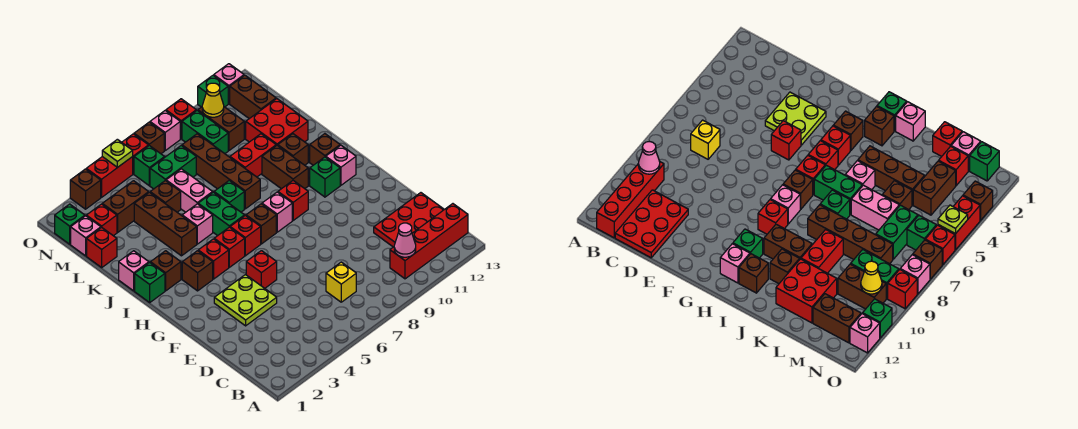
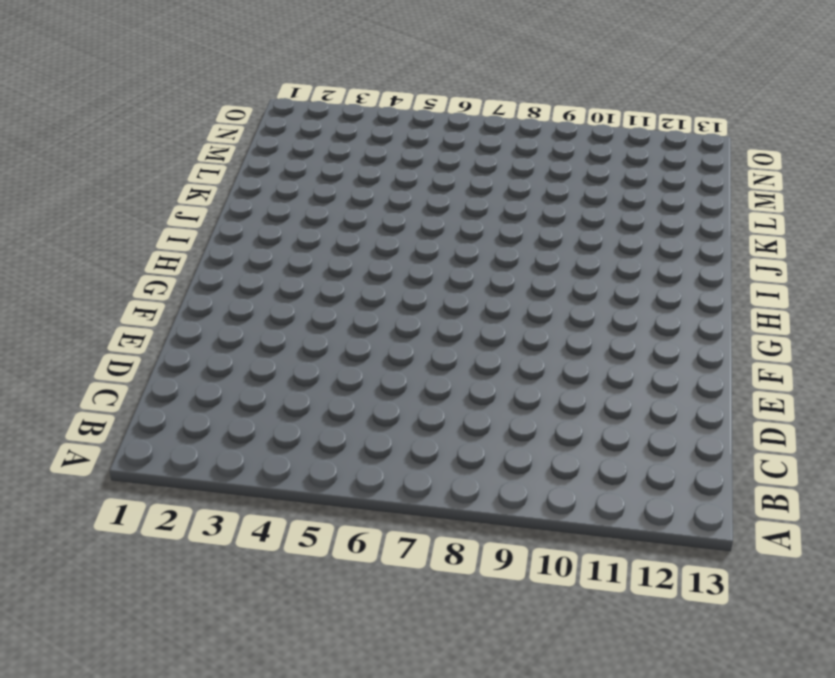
none -> red brick B10:B13 level 1
none -> yellow brick C7 level 1
none -> red plate C11:D13 level 1
none -> lime plate E3:F4 level 1

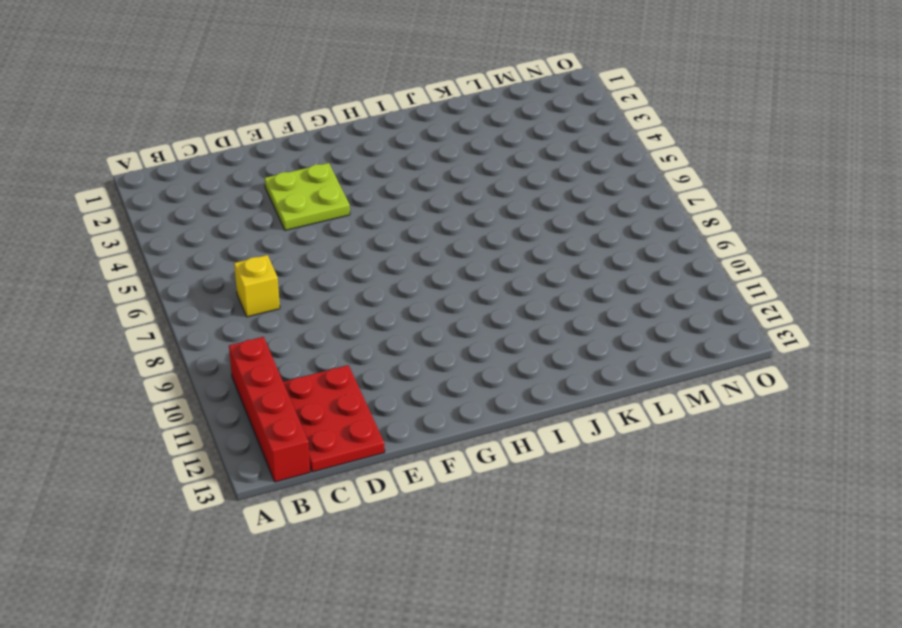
none -> red brick F5 level 1
none -> brown brick H3 level 1
none -> red brick H4 level 1
none -> red brick H5 level 1

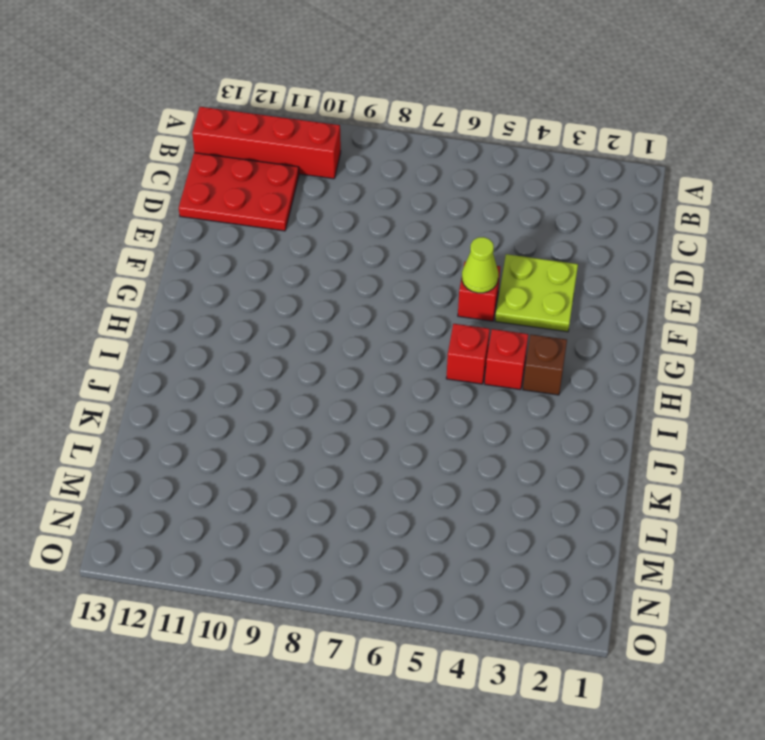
lime cone F5 level 2 -> none
none -> yellow brick C7 level 1
none -> red brick H6 level 1
none -> brown brick H7 level 1
none -> pink brick H8 level 1

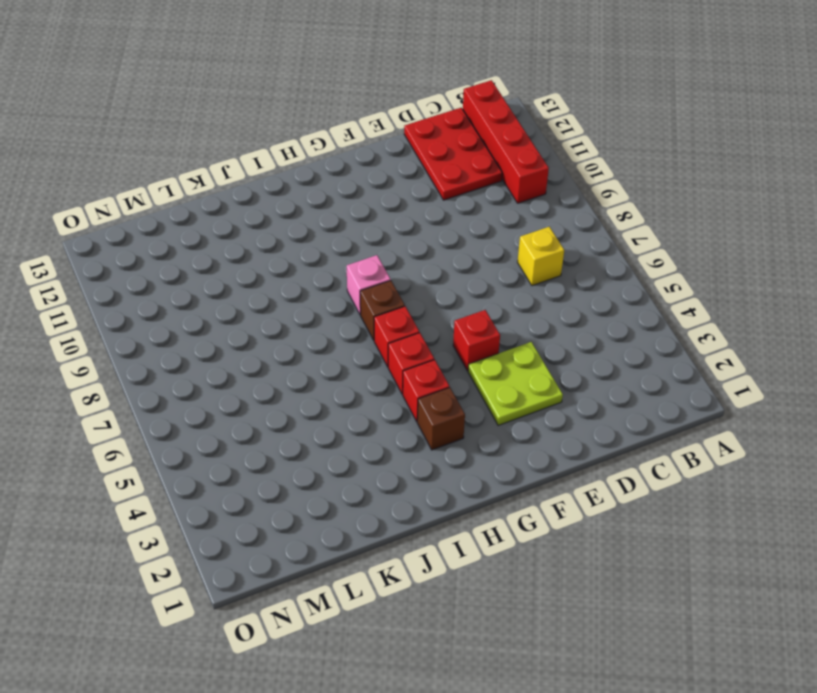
none -> red brick H9 level 1
none -> green brick H11 level 1
none -> pink brick H12 level 1
none -> green brick I1 level 1

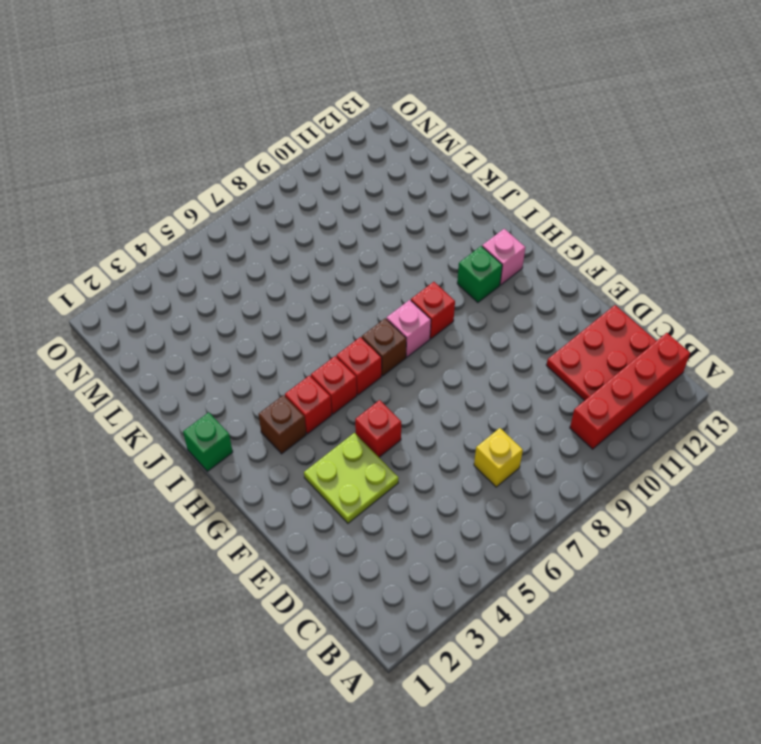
none -> brown brick I2 level 1
none -> green brick I6:J6 level 1
none -> brown brick I10:J10 level 1
none -> brown brick I12 level 1

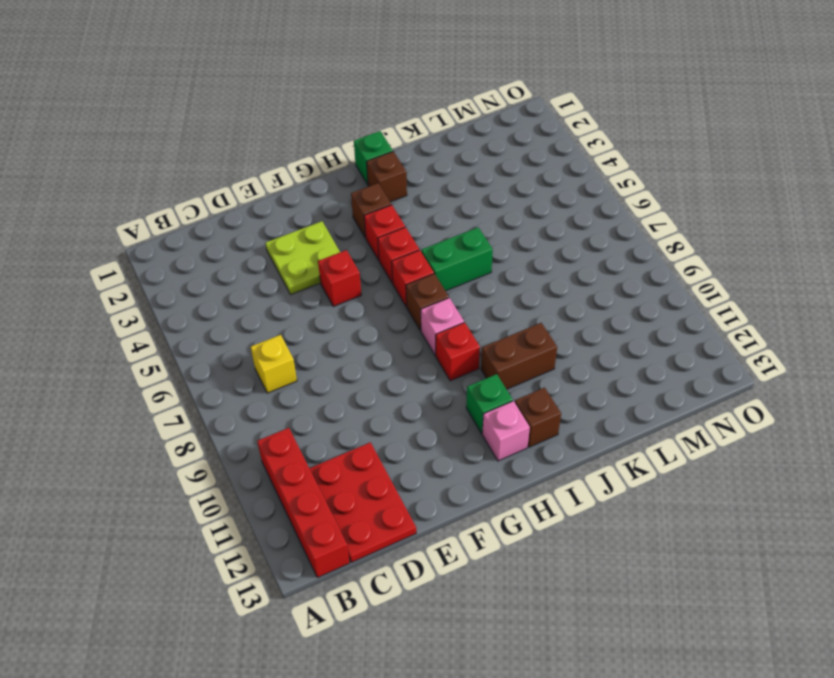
none -> pink brick J1 level 1
none -> brown brick J4:L4 level 1
none -> pink brick J5 level 1
none -> green brick J7 level 1

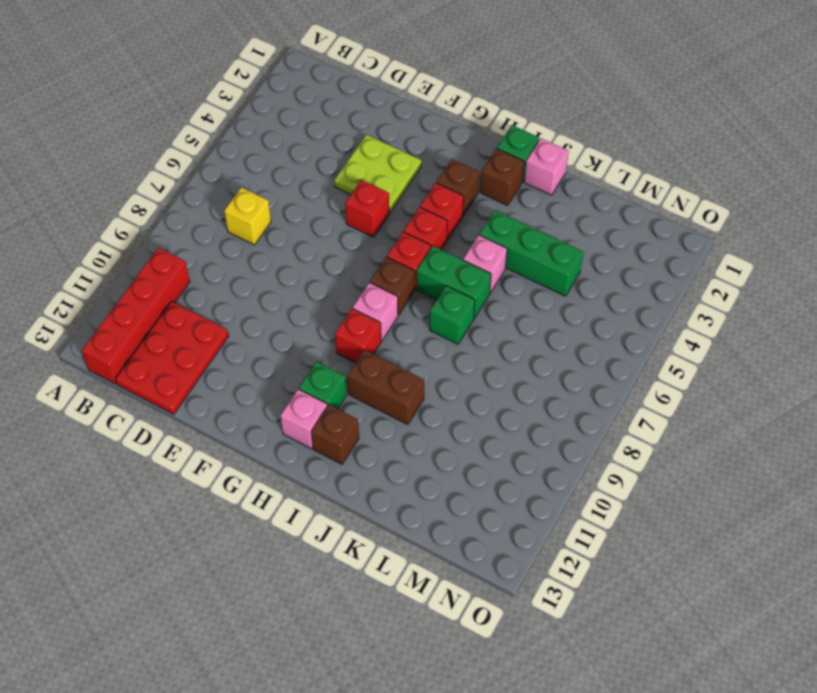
green brick J4:L4 level 1 -> brown brick J4:L4 level 1
none -> brown brick J8:M8 level 1
none -> brown brick J11 level 1
none -> pink brick K6:L6 level 1
none -> red brick K9:K10 level 1

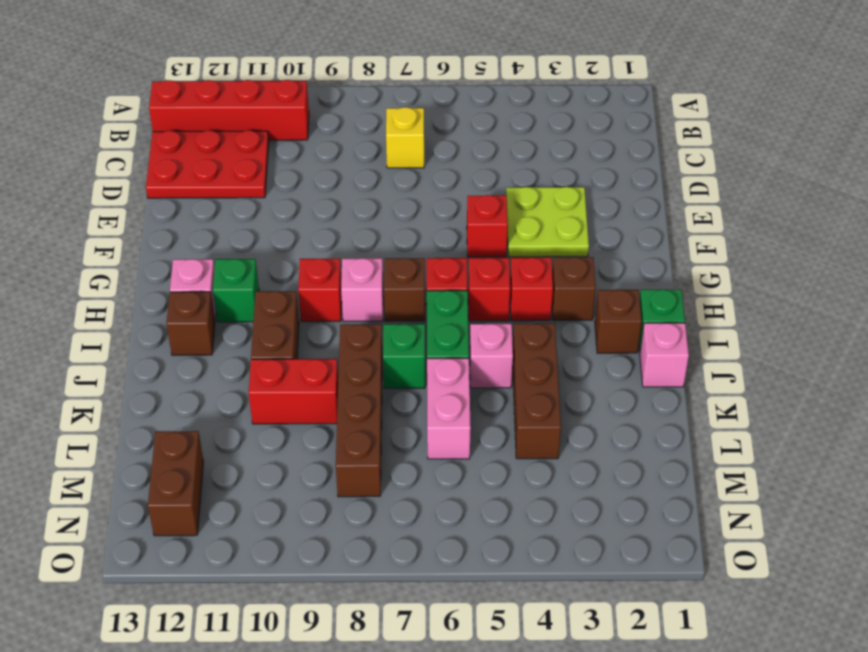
none -> brown brick J11 level 1
none -> red brick K11:L12 level 1
none -> red brick L1 level 1
none -> brown brick L5 level 1

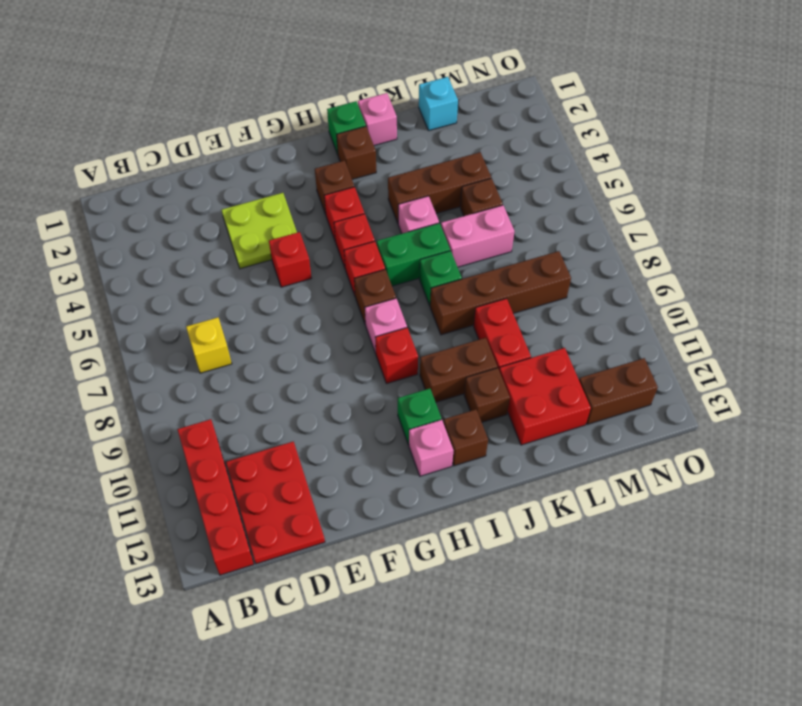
cyan brick L1 level 1 -> red brick L1 level 1
none -> pink brick M1 level 1
none -> red brick M2 level 1
none -> brown brick M3:M4 level 1
none -> green brick M6:M7 level 1

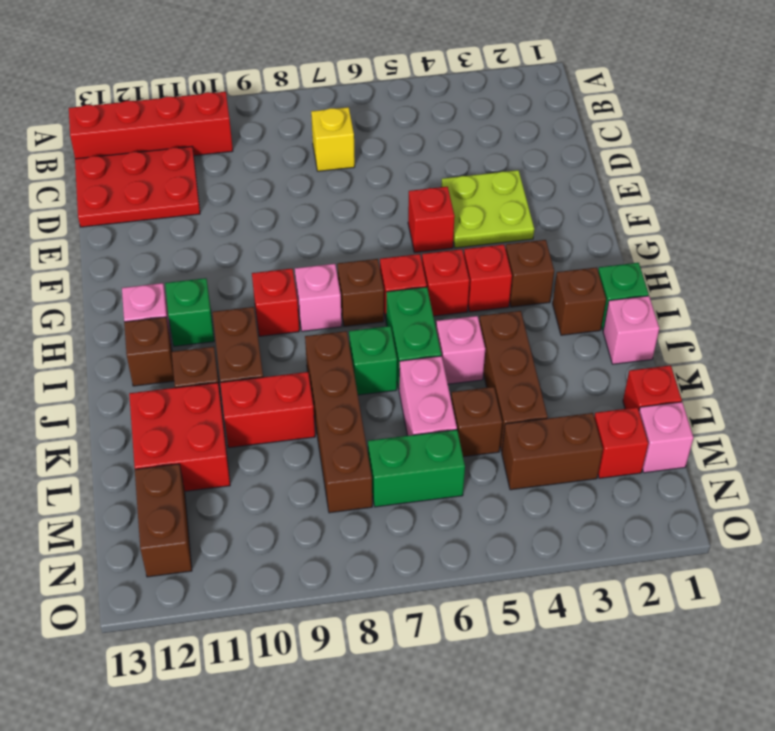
none -> green brick M9:N9 level 1
none -> brown brick M10:N10 level 1
none -> green brick N1 level 1
none -> green brick N6 level 1

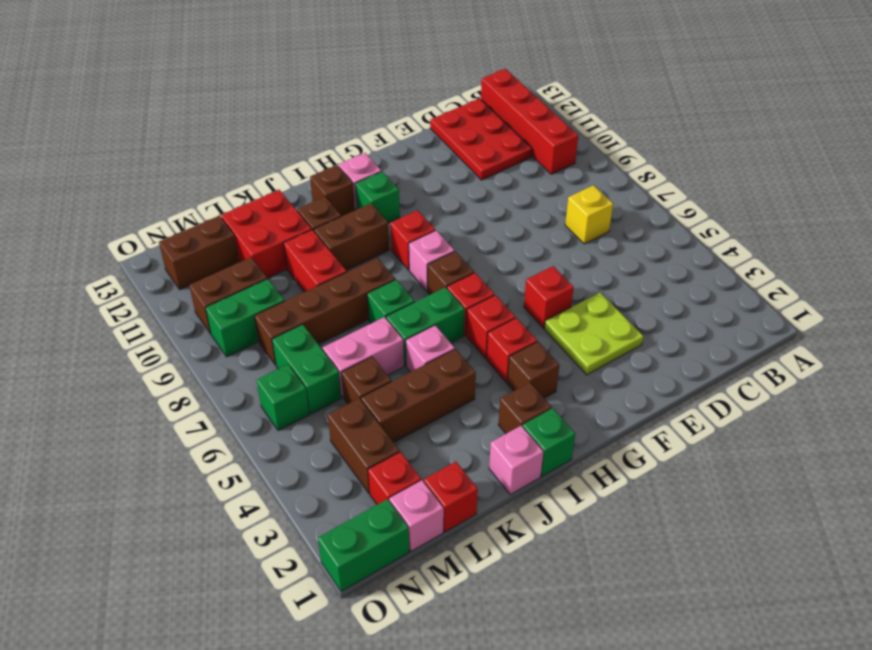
green brick N1:O1 level 1 -> green brick N1 level 1
none -> brown brick O3 level 1
none -> red brick O4:O5 level 1
none -> red brick O6 level 1
none -> brown brick O7 level 1

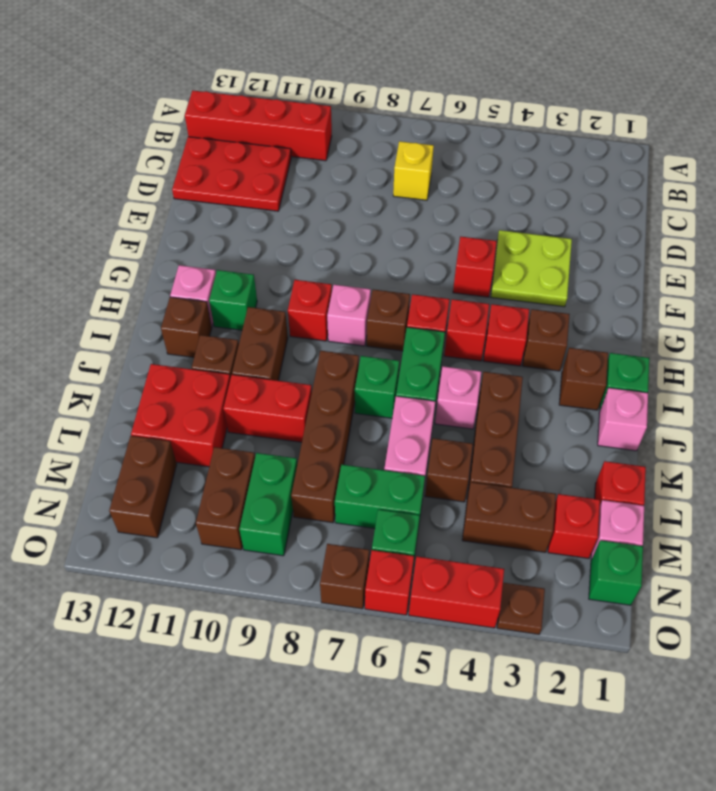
brown plate O3 level 1 -> brown brick O3 level 1
none -> pink brick O8 level 1
none -> red brick O9 level 1
none -> green brick O11 level 1
none -> pink brick O12 level 1

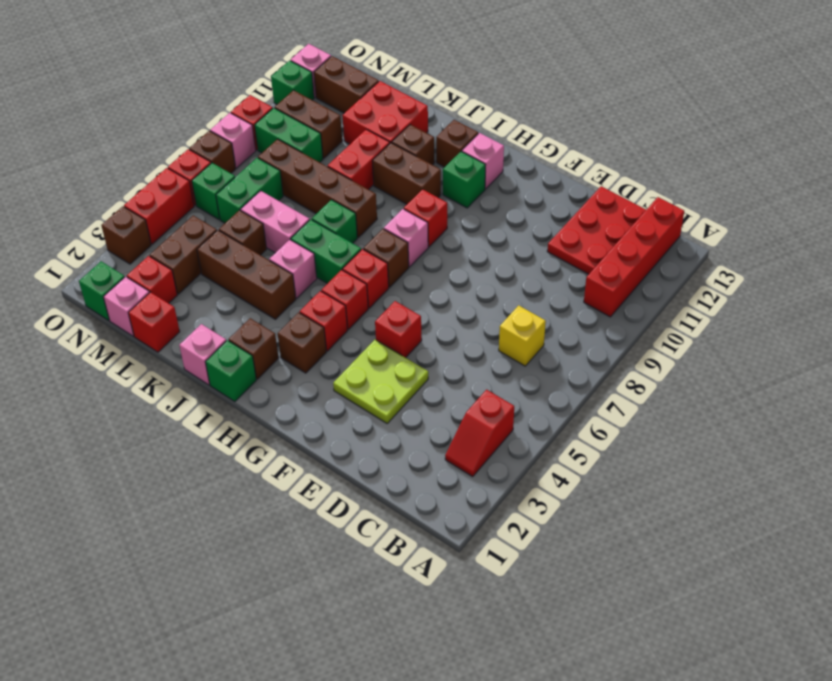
red slope B3:B4 level 1 top 4 -> none
none -> pink cone B10 level 2
none -> yellow cone N10 level 2
none -> lime plate O5 level 2

